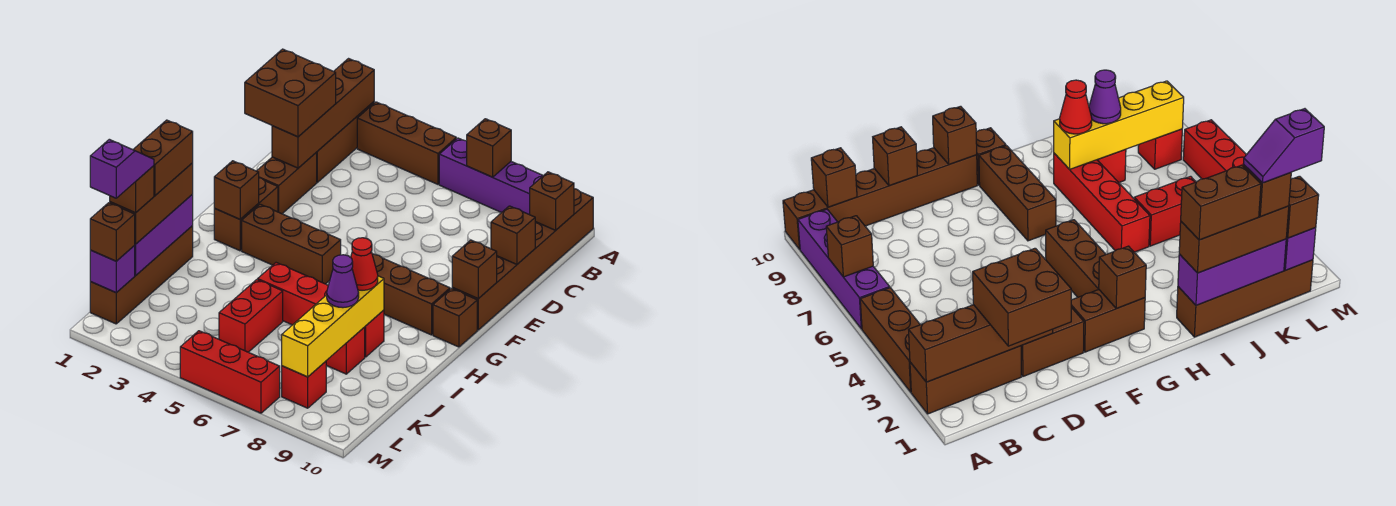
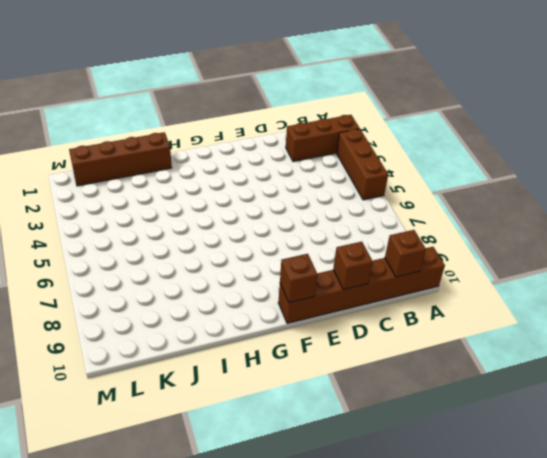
none -> purple brick A6:A9 level 1
none -> brown brick D2:E2 level 1
none -> brown brick F2:G2 level 1
none -> brown brick G3:G5 level 1

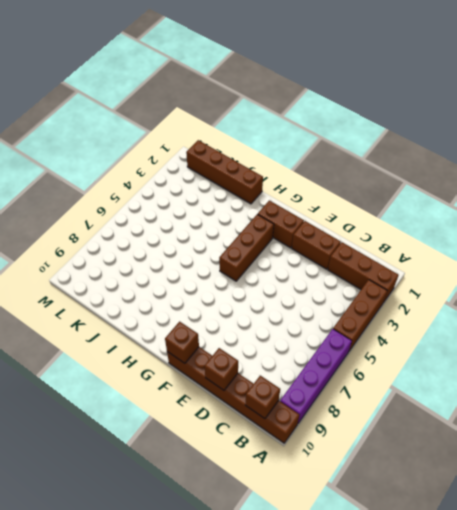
none -> brown brick G7:G9 level 1
none -> brown brick G10 level 1
none -> red brick I5:I8 level 1
none -> red brick J5:K5 level 1

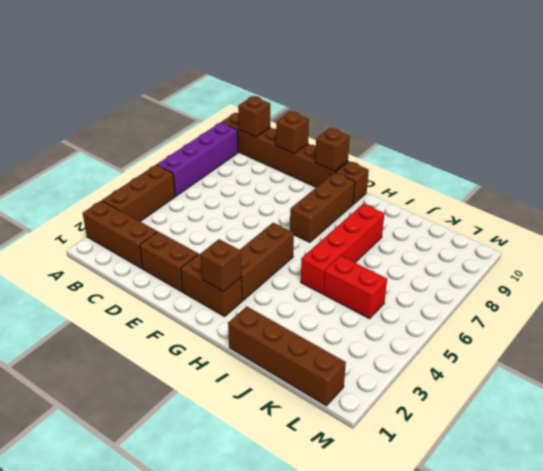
none -> red brick J8 level 1
none -> red brick L8 level 1
none -> red brick M5:M7 level 1
none -> brown brick A2:D2 level 2

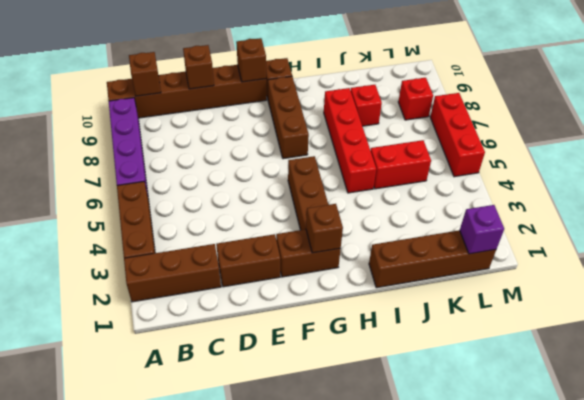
none -> brown brick A2:D2 level 2
none -> brown brick A7 level 2
none -> purple brick I1:K1 level 2
none -> yellow brick I8:L8 level 2

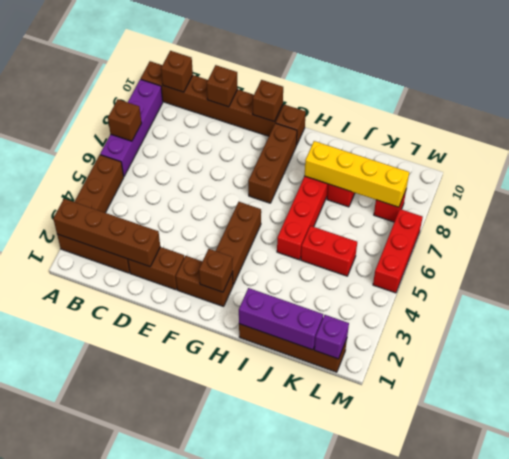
none -> brown brick C1:D2 level 3
none -> brown brick I1:K1 level 3
none -> red cone I8 level 3
none -> purple cone J8 level 3

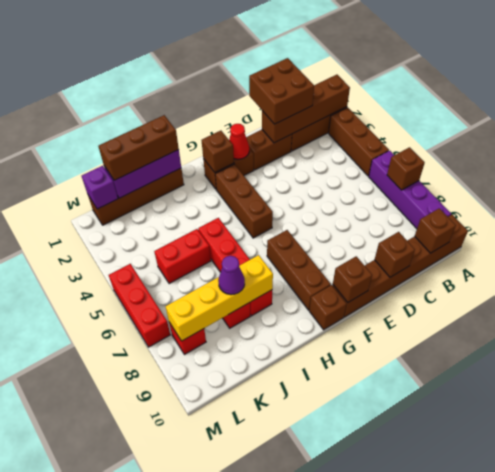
red cone F2 level 2 -> red cone I8 level 3
none -> brown brick L1 level 3
none -> brown brick I1:J1 level 4
none -> brown brick K1 level 4
none -> purple slope K1:L1 level 5 top L

